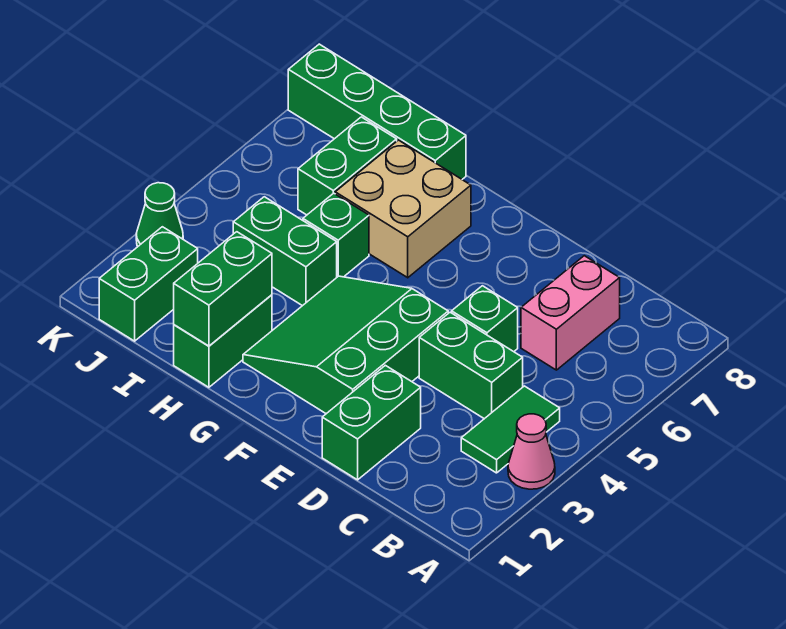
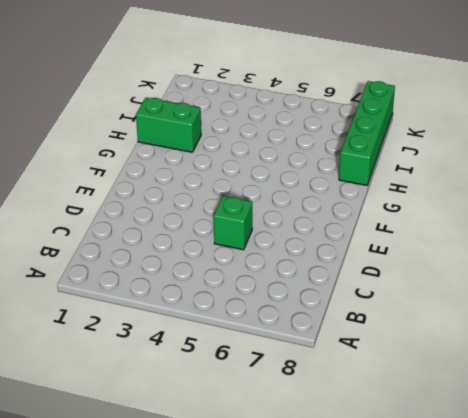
none -> pink cone A3 level 1
none -> green tile B3:B4 level 1
none -> green brick C4:D4 level 1

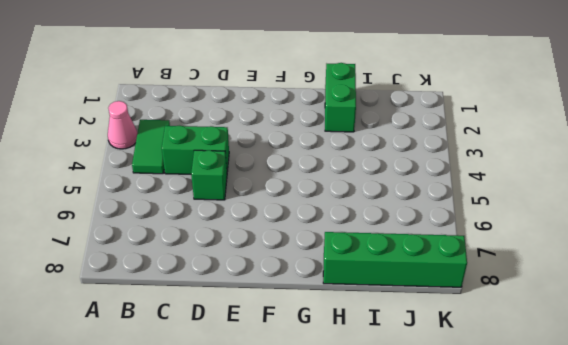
none -> pink brick C6:C7 level 1
none -> green brick D1:D2 level 1
none -> green slope E2:G4 level 1 top E

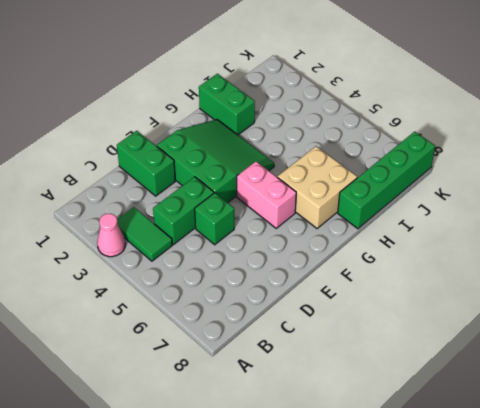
pink brick F5:F6 level 1 -> pink brick C6:C7 level 1
none -> green brick H4:I4 level 1
none -> green brick H5 level 1
none -> green brick I6:I7 level 1

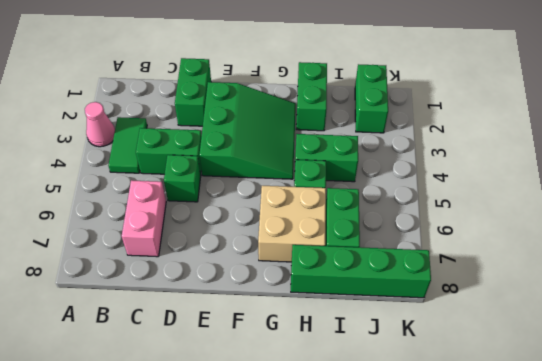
none -> green cone K3 level 1
none -> green brick H1:H2 level 2

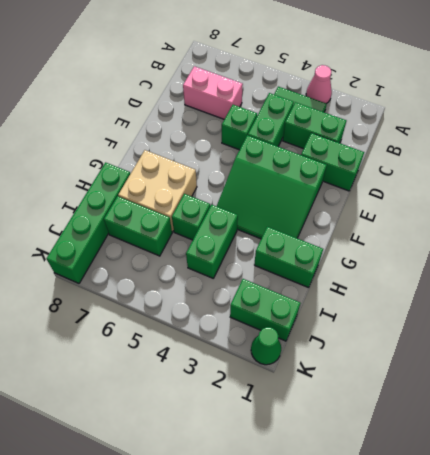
green brick C2:C3 level 1 -> green brick H1:H2 level 2
green cone K1 level 1 -> green cone K3 level 1

